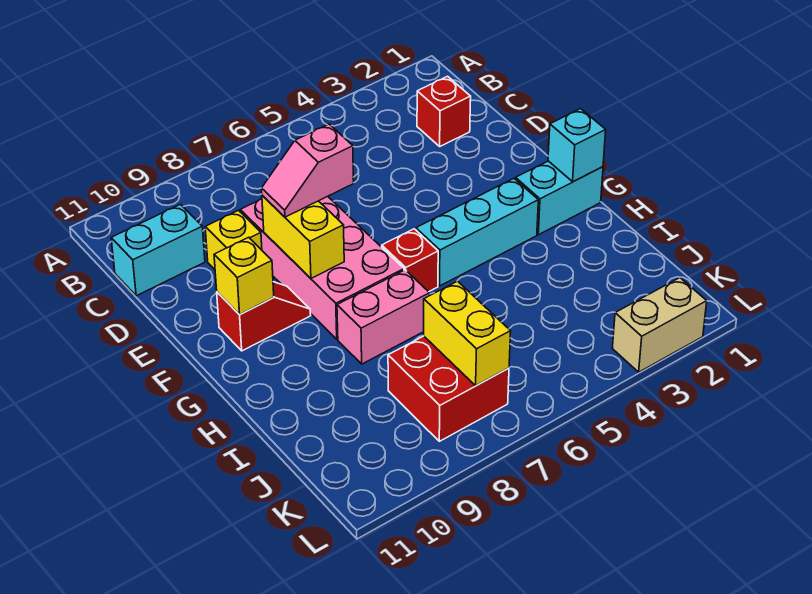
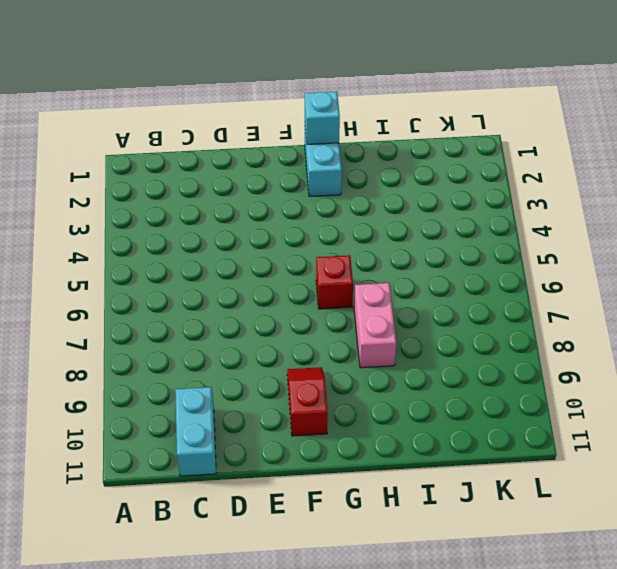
none -> red brick C2 level 1
none -> pink brick D7:G8 level 1
none -> yellow brick D9 level 1

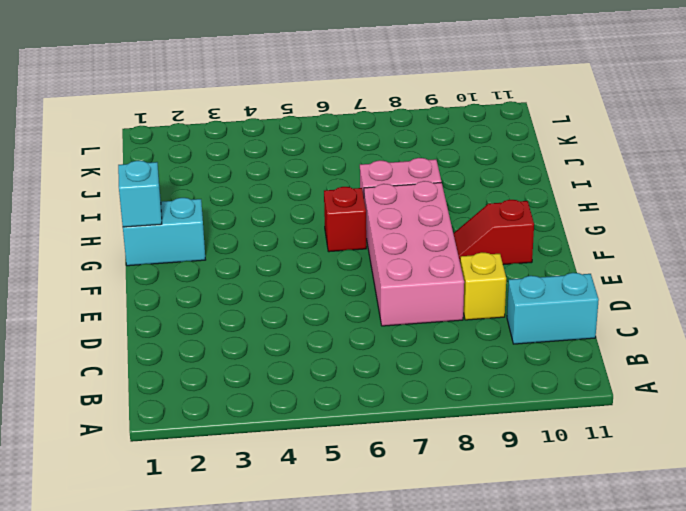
none -> red brick C2 level 1
none -> cyan brick G3:G5 level 1
none -> red brick J7:K8 level 1

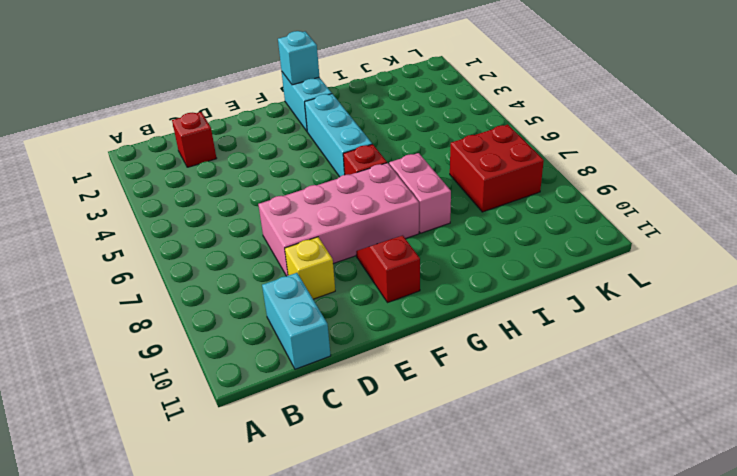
none -> tan brick L2:L3 level 1
none -> yellow brick E8:F8 level 2
none -> yellow brick F10 level 2

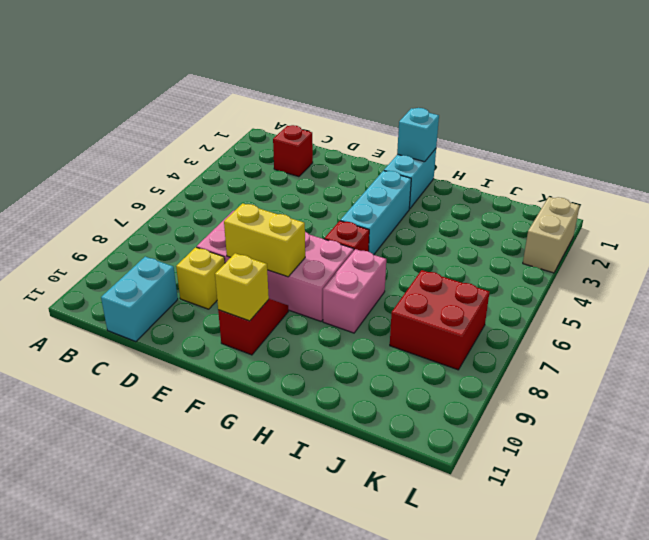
none -> yellow brick J7:K7 level 2
none -> pink slope E7:E8 level 3 top 7

